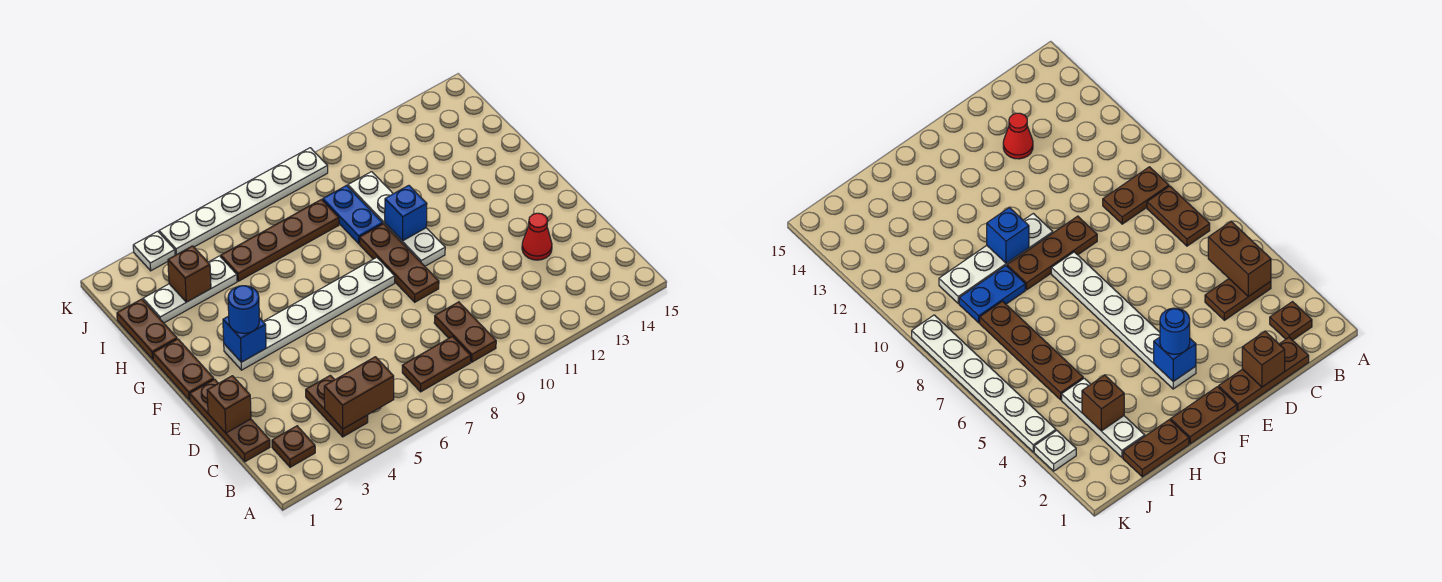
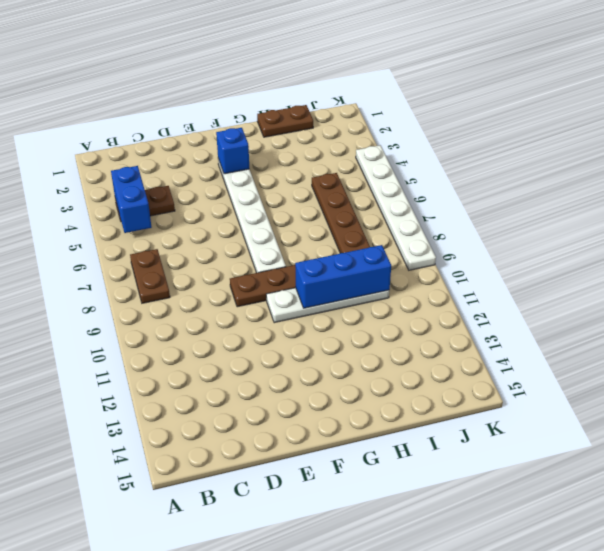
blue brick B4:B5 level 2 -> brown brick B4:B5 level 2
blue brick G10:I10 level 2 -> blue brick G10 level 2
none -> brown plate B2 level 1
none -> brown plate B9:C9 level 1
none -> brown plate C1:E1 level 1

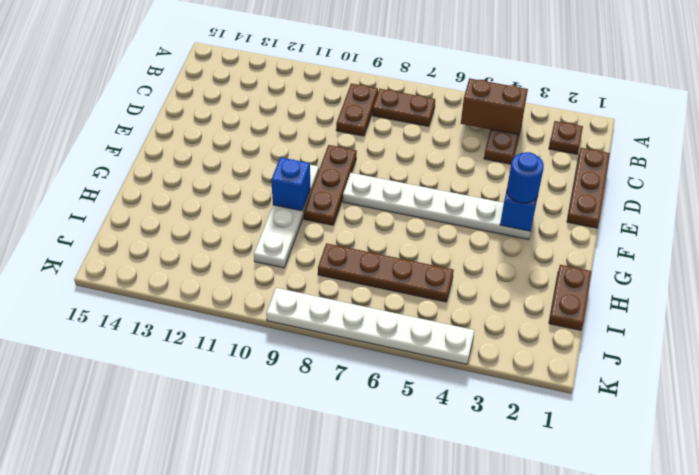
none -> red cone D13 level 1
none -> brown plate F1:G1 level 1
none -> blue plate H9:I9 level 1

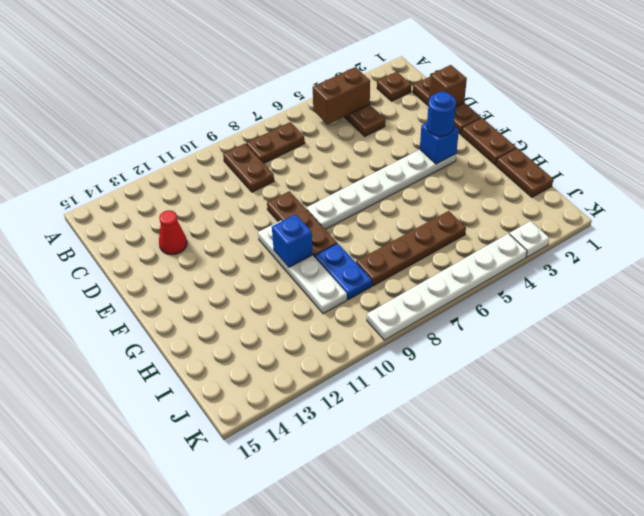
none -> white plate I2:I4 level 1
none -> brown brick I3 level 2

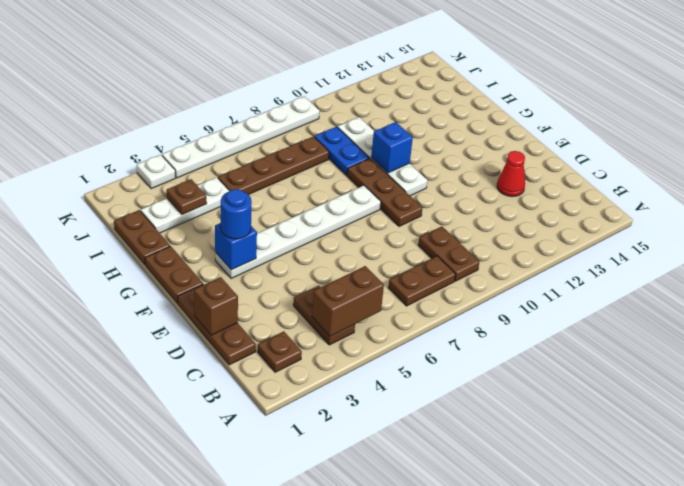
brown plate I3 level 2 -> brown brick I3 level 2

